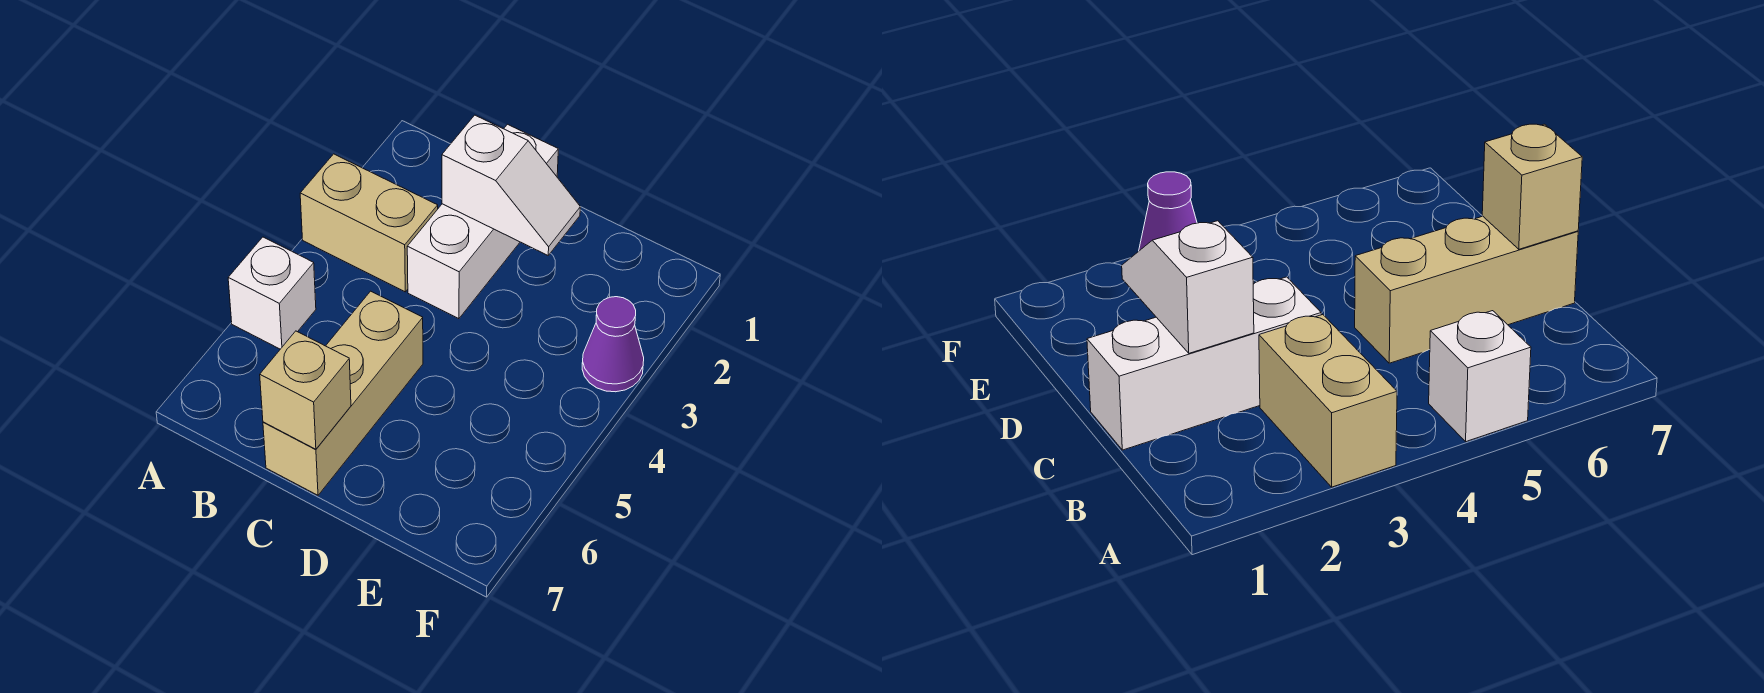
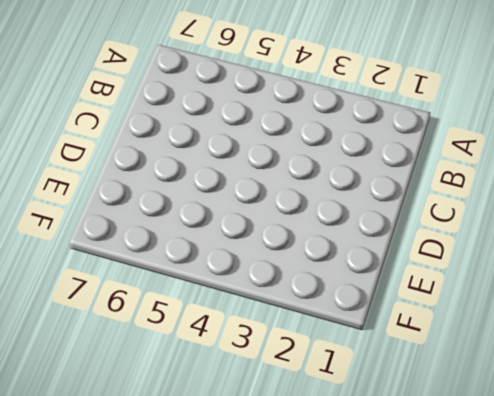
none -> tan brick A3:B3 level 1
none -> white brick A5 level 1

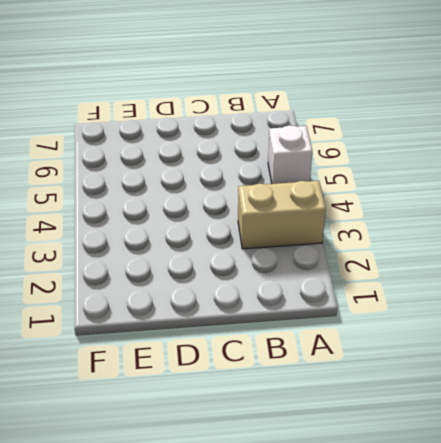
none -> white brick C1:C3 level 1
none -> tan brick C5:C7 level 1

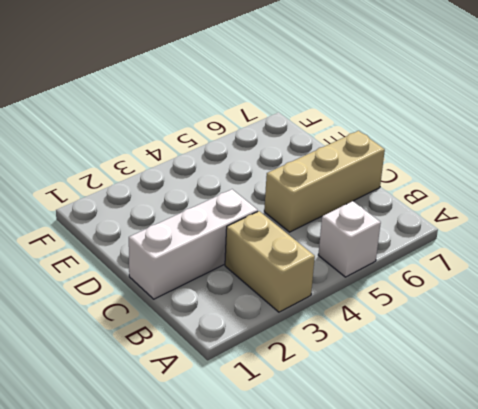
none -> purple cone F3 level 1
none -> white slope C2:D2 level 2 top C

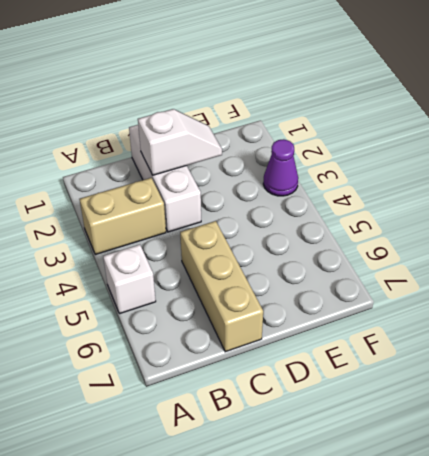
none -> tan brick C7 level 2

